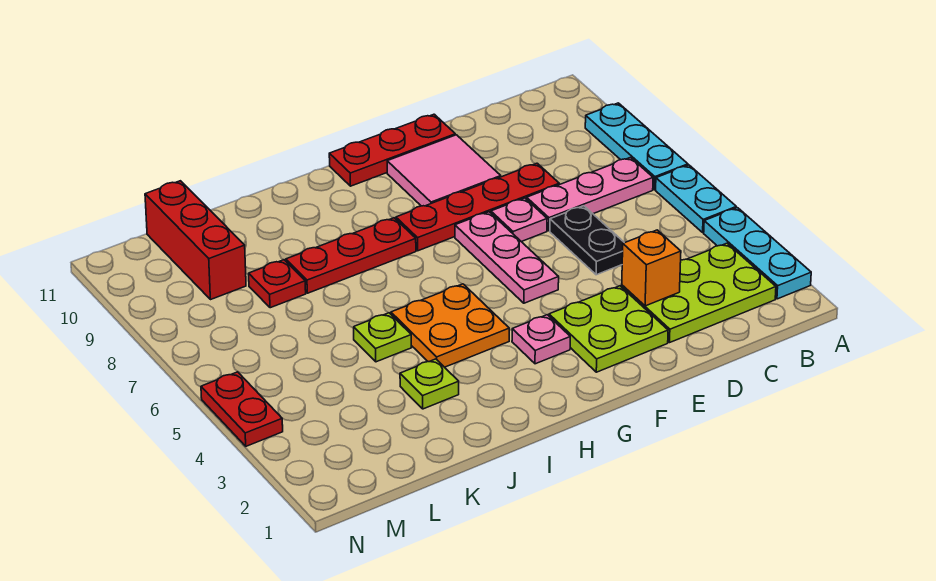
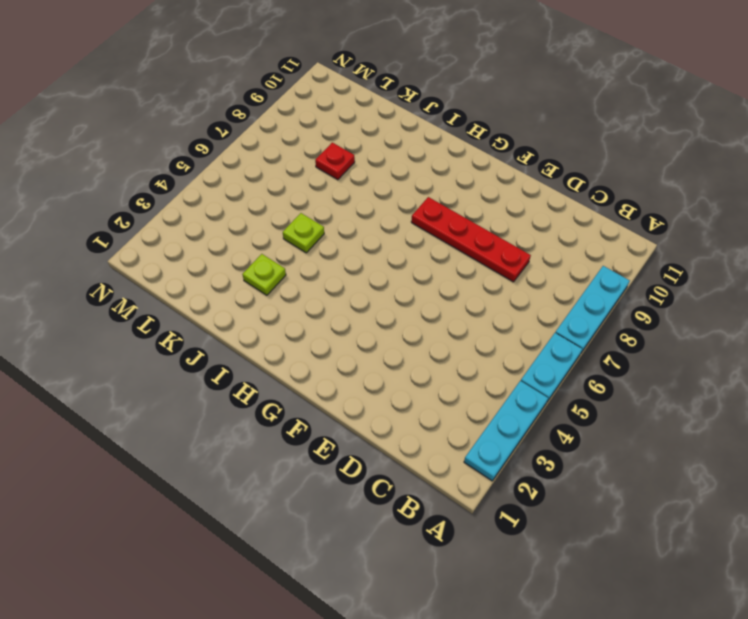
none -> lime plate B2:D3 level 1
none -> pink plate B7:D7 level 1
none -> black plate D5:D6 level 1

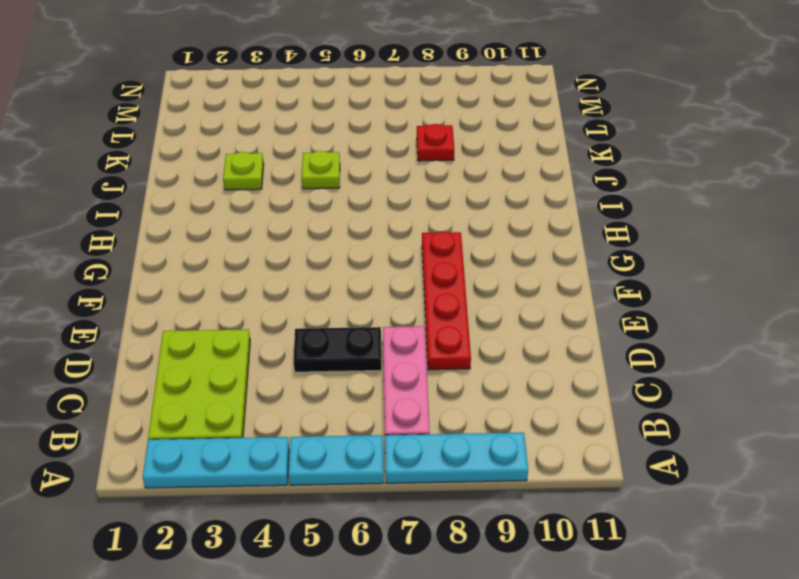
none -> lime plate E2:F3 level 1
none -> pink plate E7 level 1
none -> pink tile E9:F10 level 1

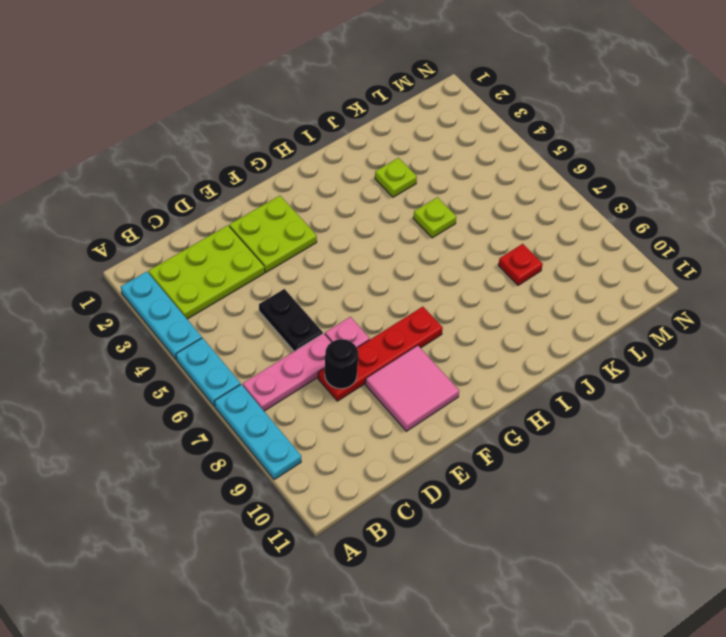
black round brick D8 level 2 -> none
none -> red plate E11:G11 level 1
none -> pink plate F5:F7 level 1
none -> pink plate G3 level 1

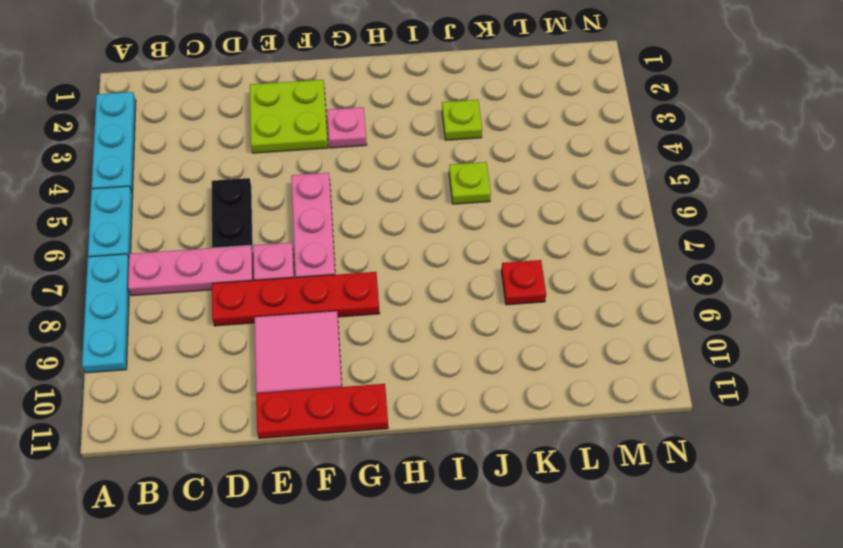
none -> lime plate B2:D3 level 1
none -> orange plate H4:I5 level 1
none -> red plate H8:J8 level 1

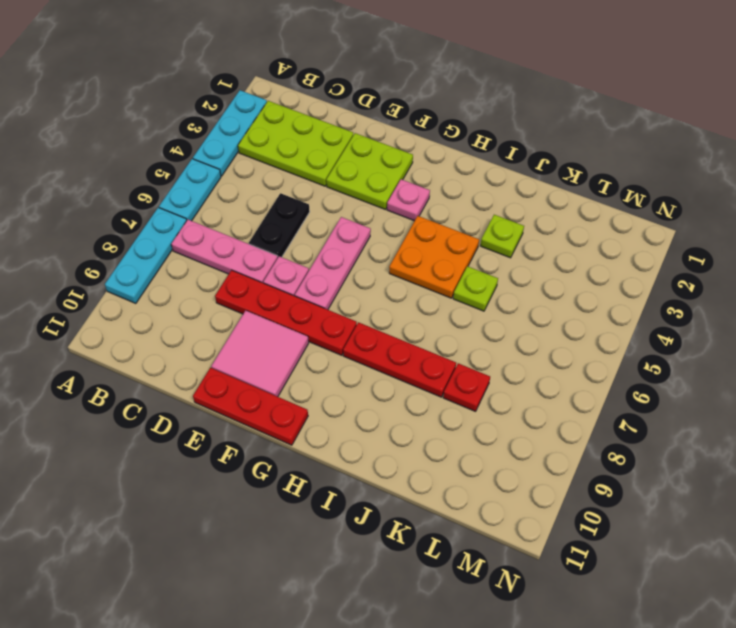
none -> red brick L9:L11 level 1
none -> red plate N4:N5 level 1
none -> orange brick D3 level 2

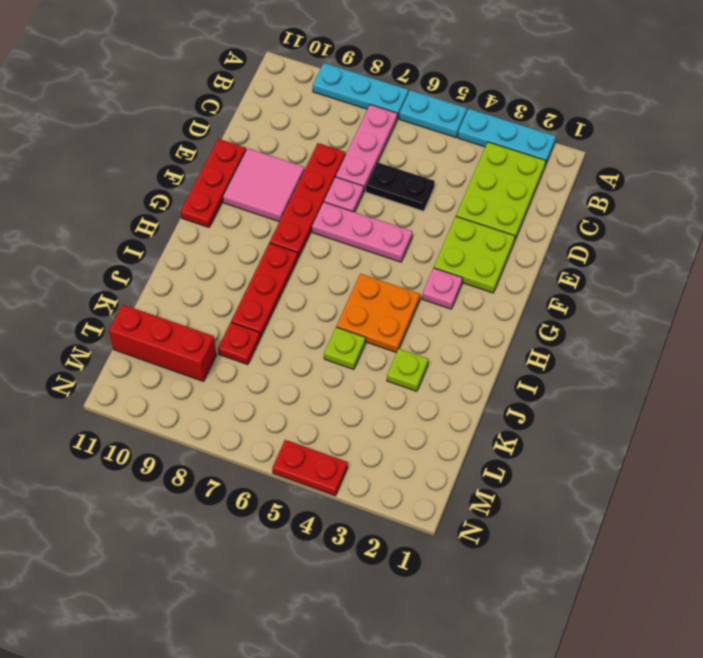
none -> orange brick D3 level 2

